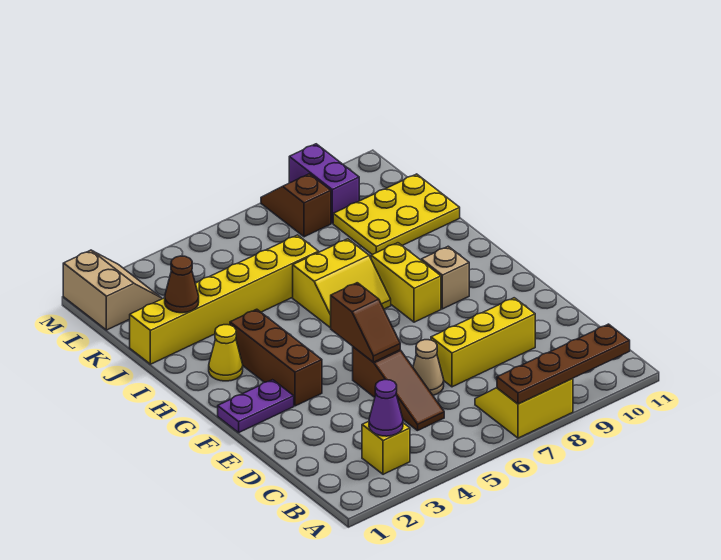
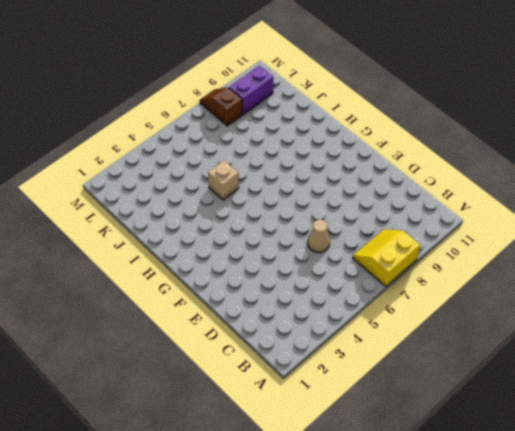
tan brick I5 level 1 -> tan brick G9 level 1
purple brick L9:L10 level 1 -> purple brick L9:M9 level 1
none -> yellow brick B3 level 1
none -> brown slope C5:E5 level 1 top E
none -> yellow brick D7:D9 level 1

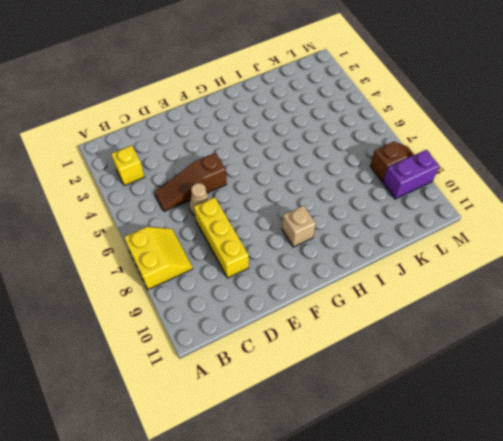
none -> purple plate F1:F2 level 1
none -> brown brick F3:H3 level 1
none -> yellow brick G8:H8 level 1

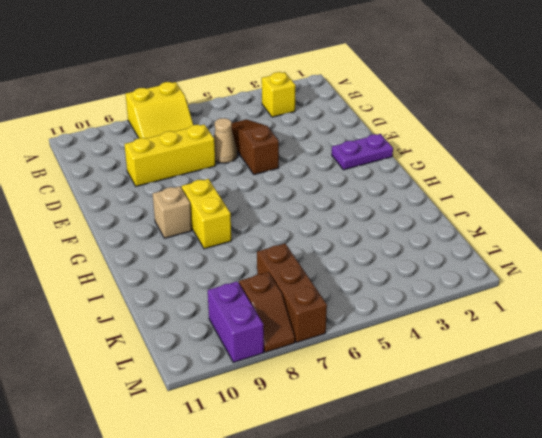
brown brick K7:M7 level 1 -> brown brick F3:H3 level 1
none -> yellow cone H2 level 1
none -> yellow slope H6:I7 level 1 top I
none -> yellow brick J1:J6 level 1

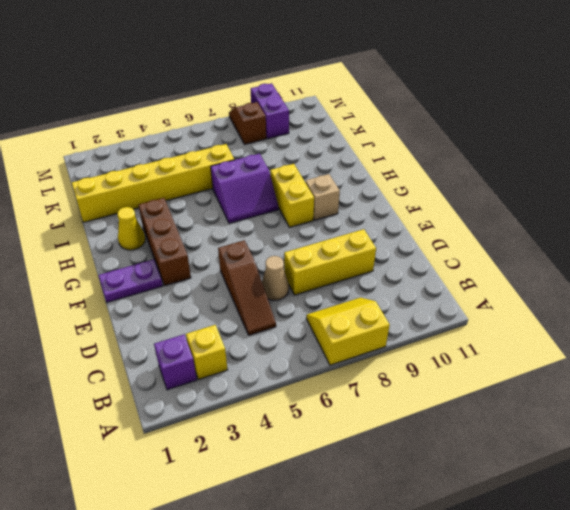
purple brick B2 level 1 -> none
purple slope H6:I7 level 1 top I -> yellow slope H6:I7 level 1 top I
none -> yellow plate J9:K11 level 1
none -> tan slope L1:M2 level 1 top 1
none -> brown plate A7:A10 level 2

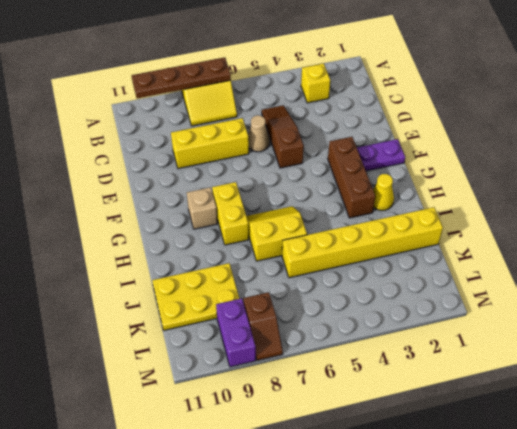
none -> tan slope L1:M2 level 1 top 1
none -> purple cone B3 level 2
none -> brown slope E5:F5 level 2 top F

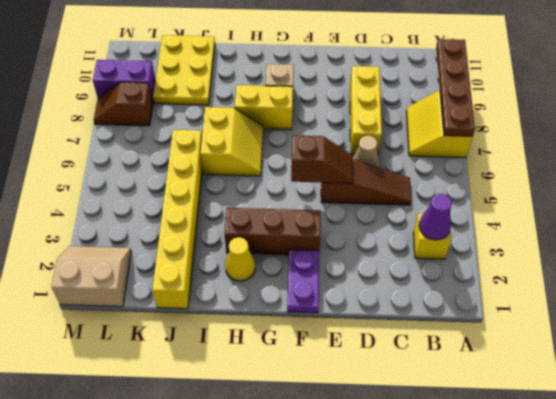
none -> brown cone J2 level 2

